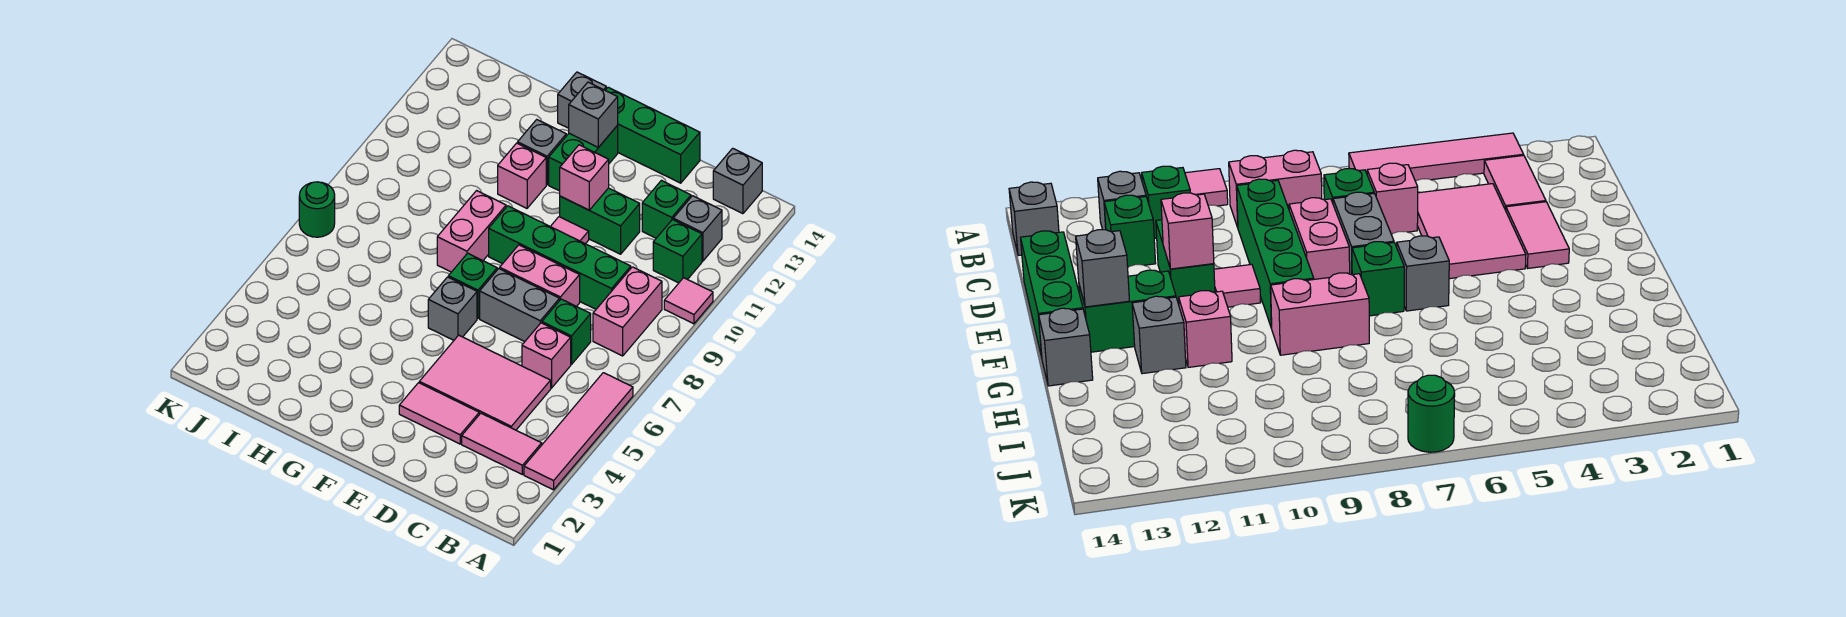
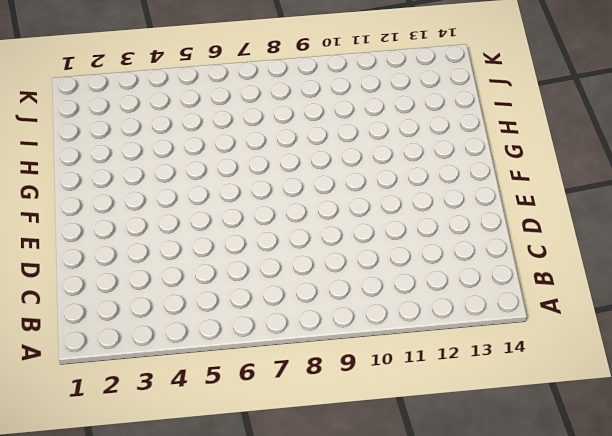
none -> pink tile A3:A6 level 1
none -> pink tile A10 level 1
none -> pink tile B3:C3 level 1

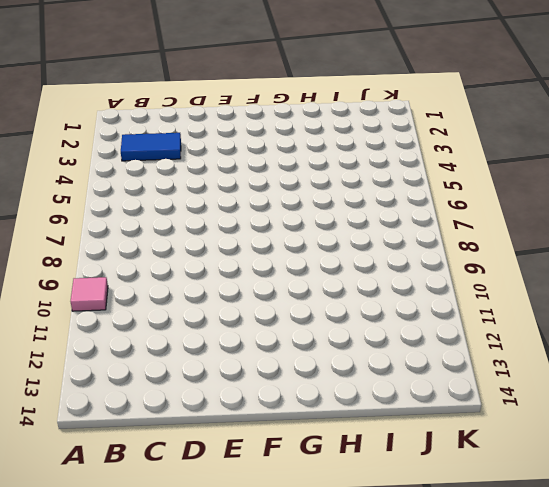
blue tile B3:C3 level 1 -> pink tile B3:C3 level 1
none -> pink tile A3:A6 level 1
none -> pink brick B8:B9 level 1
none -> green brick B11 level 1

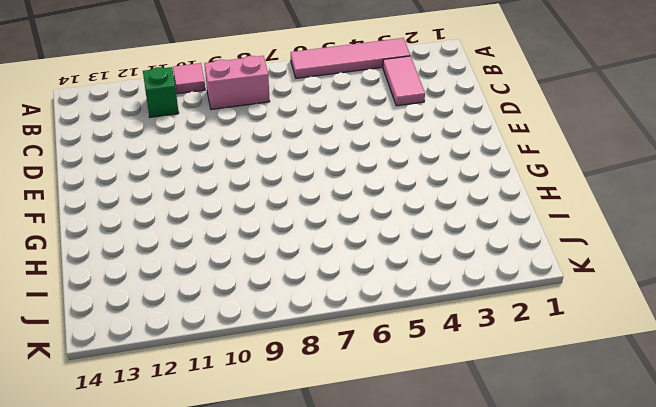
none -> grey brick B12 level 1
none -> grey brick B14 level 1
none -> pink tile C4:E5 level 1

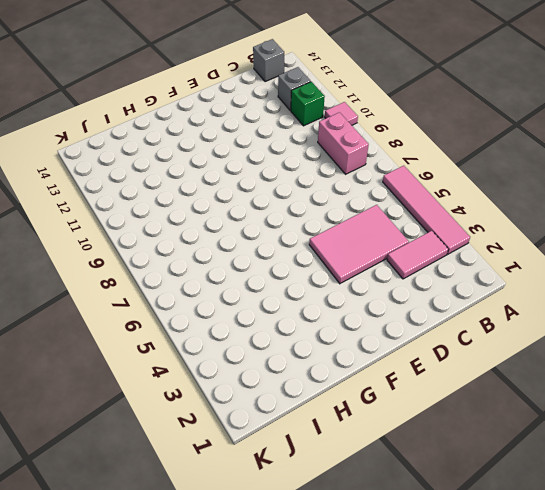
none -> pink brick C6 level 1
none -> green brick C7 level 1
none -> green brick C9:F9 level 1

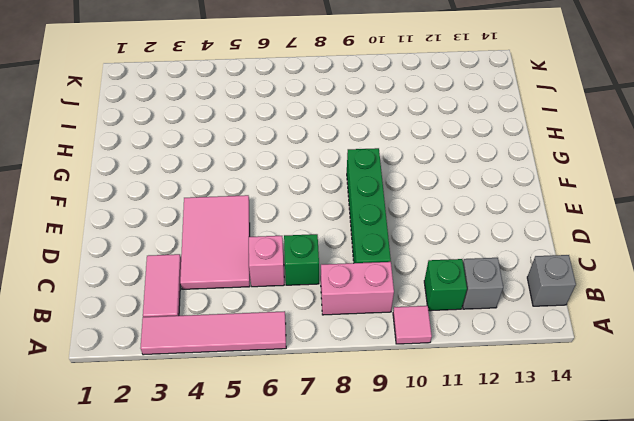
none -> green brick C12 level 1
none -> pink tile D3:E3 level 1
none -> grey brick D7:E7 level 1

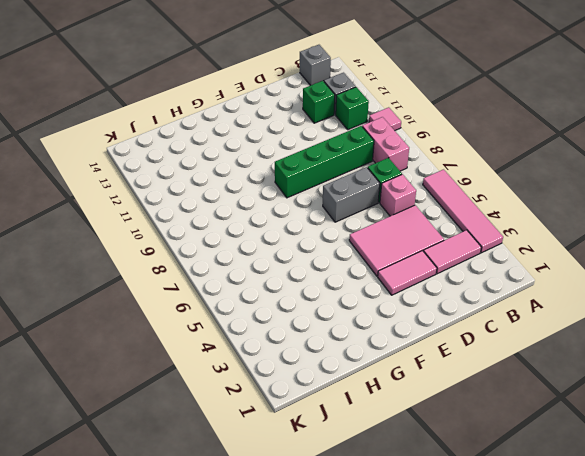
none -> pink brick D8:E8 level 1
none -> green brick D11:E11 level 1
none -> green brick D14:F14 level 1

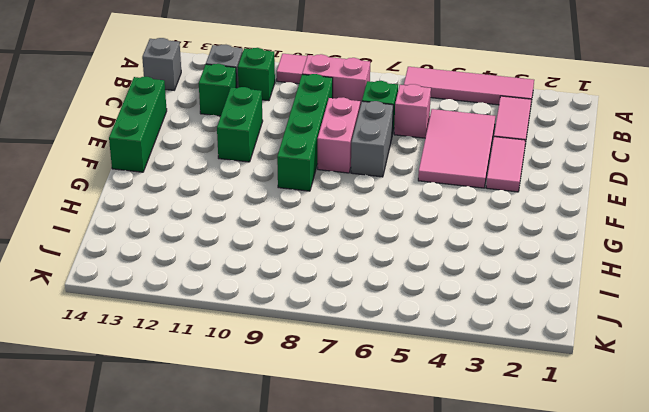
none -> pink tile E10 level 1
none -> grey brick F6 level 1
none -> green brick F7 level 1

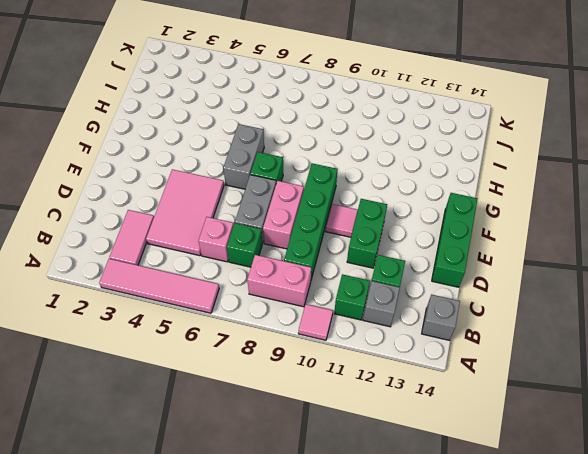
grey brick F6:G6 level 1 -> grey brick F6 level 1
none -> pink tile D3:E3 level 1
none -> green brick F12:F13 level 1
none -> pink brick G8:G9 level 1

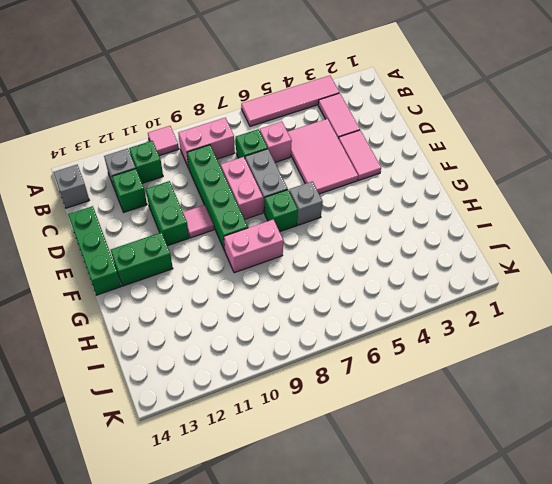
none -> pink brick G11 level 1
none -> grey brick G12 level 1
none -> grey brick G14 level 1

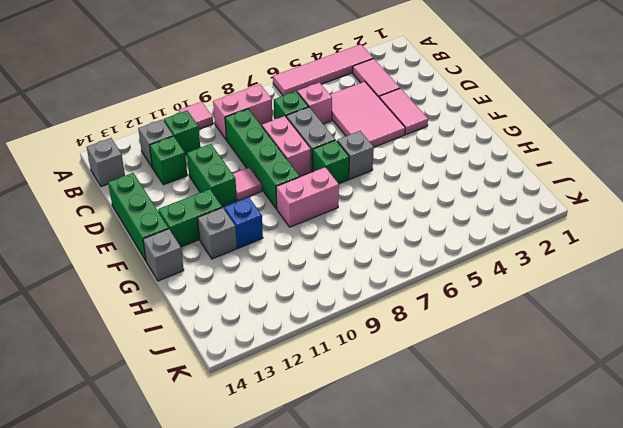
blue brick G11 level 1 -> pink brick G11 level 1
none -> green round brick K7 level 1
none -> pink brick E11 level 2
none -> grey brick F13 level 2

